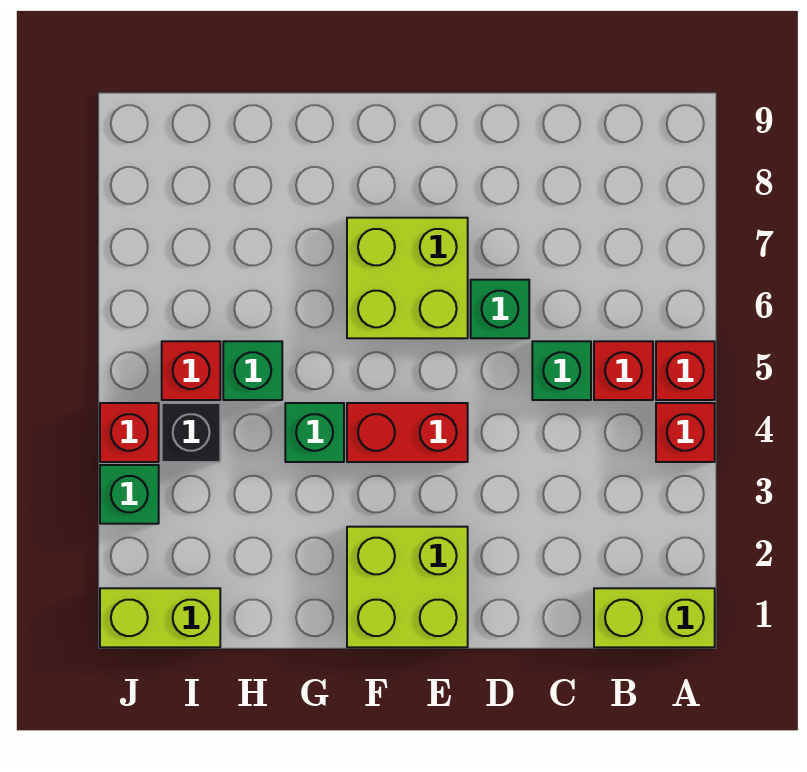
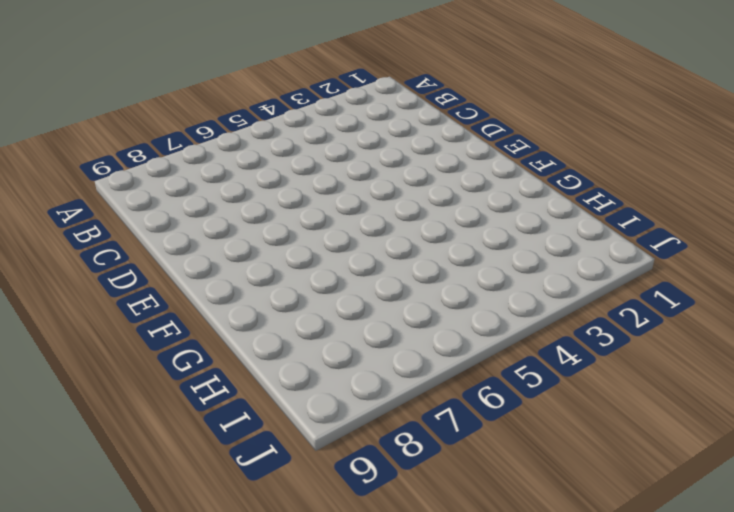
none -> lime brick A1:B1 level 1
none -> red brick A4 level 1
none -> red brick A5 level 1

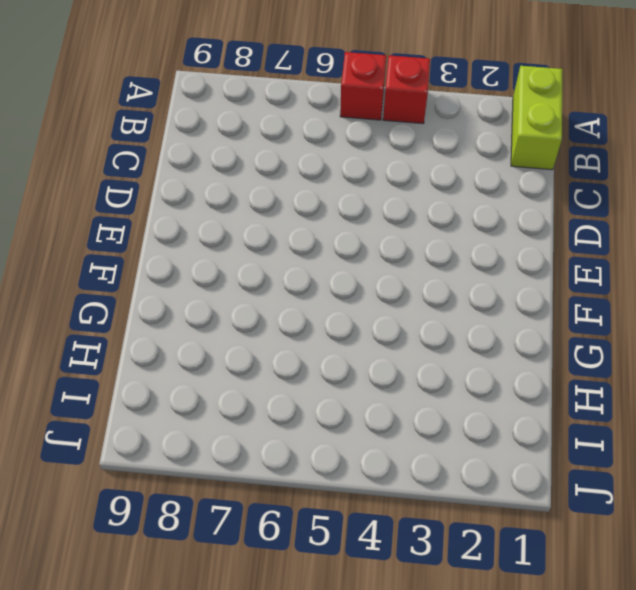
none -> red brick B5 level 1
none -> green brick C5 level 1
none -> green brick D6 level 1

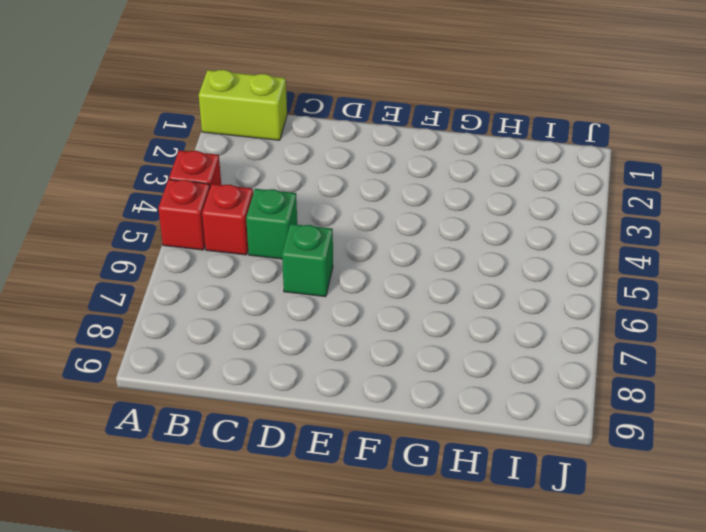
none -> lime brick E1:F2 level 1
none -> red brick E4:F4 level 1
none -> lime brick E6:F7 level 1

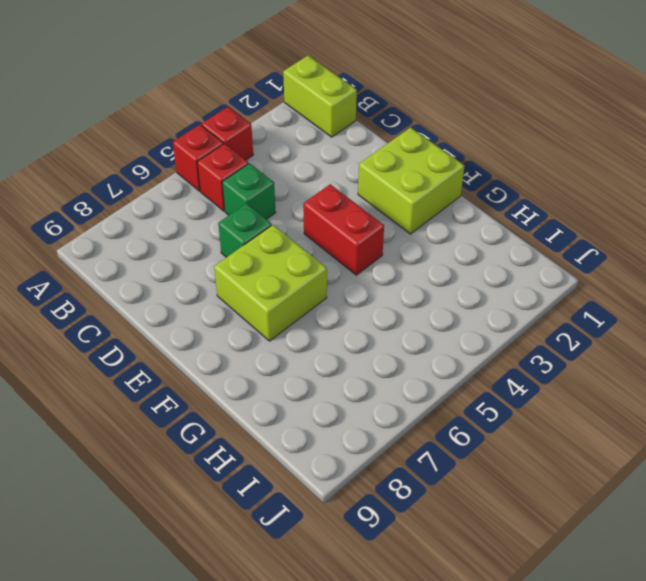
none -> green brick G4 level 1
none -> green brick H5 level 1
none -> lime brick I1:J1 level 1

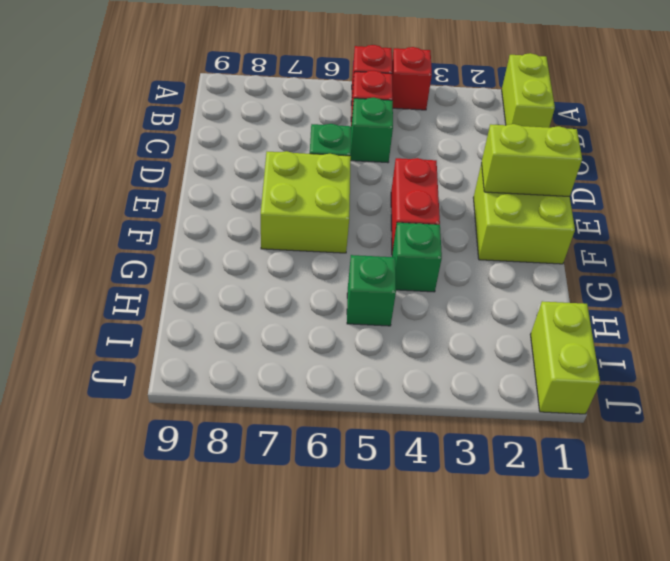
lime brick E1:E2 level 2 -> none
none -> black brick I4 level 1
none -> red brick I5 level 1
none -> green brick J3 level 1

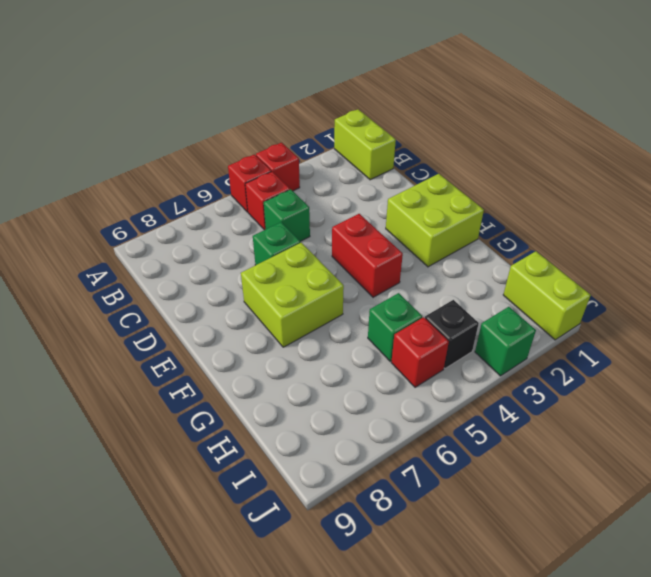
none -> green brick G4 level 1
none -> red brick J4 level 1

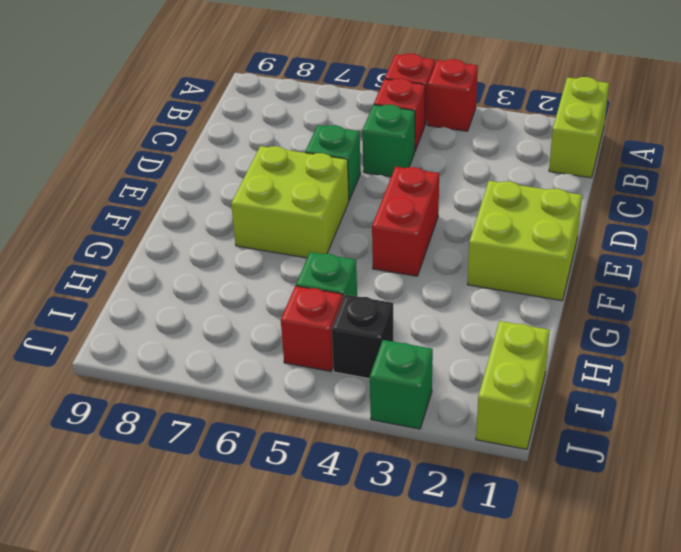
none -> green brick G4 level 1
none -> red brick J4 level 1

